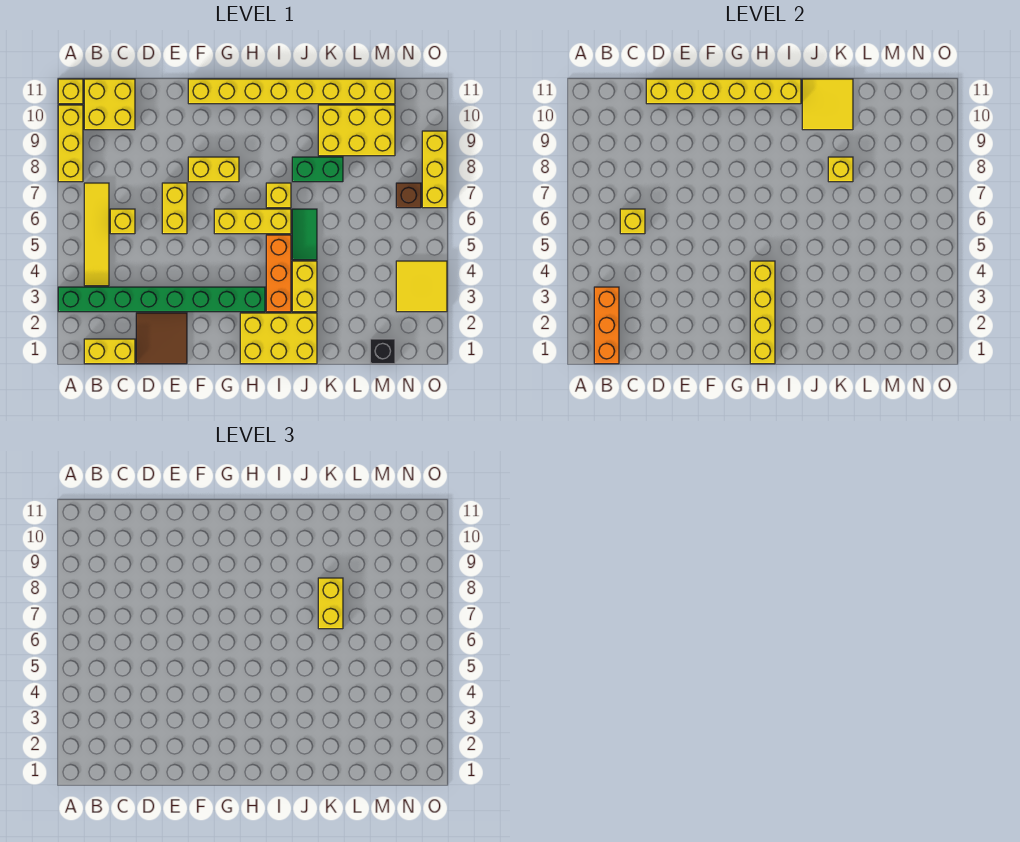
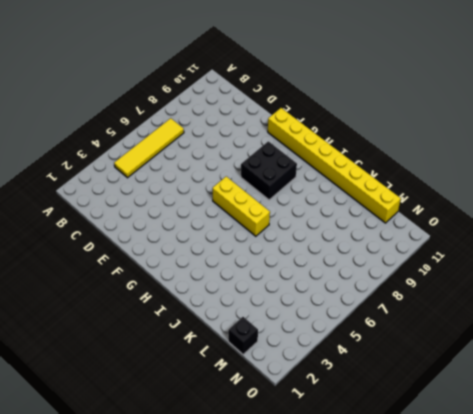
black brick G8:H9 level 1 -> yellow brick F8:G8 level 1
none -> green brick A3:H3 level 1
none -> yellow brick A8:A10 level 1
none -> yellow brick A11 level 1
none -> yellow brick B1:C1 level 1

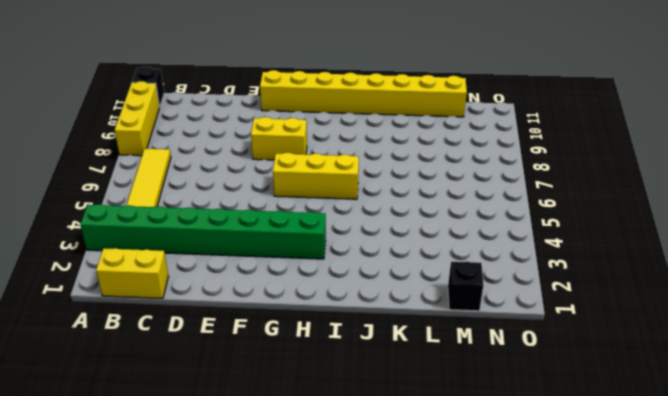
black brick A11 level 1 -> yellow brick A11 level 1
none -> yellow brick B10:C11 level 1
none -> yellow brick C6 level 1
none -> brown tile D1:E2 level 1
none -> yellow brick E6:E7 level 1

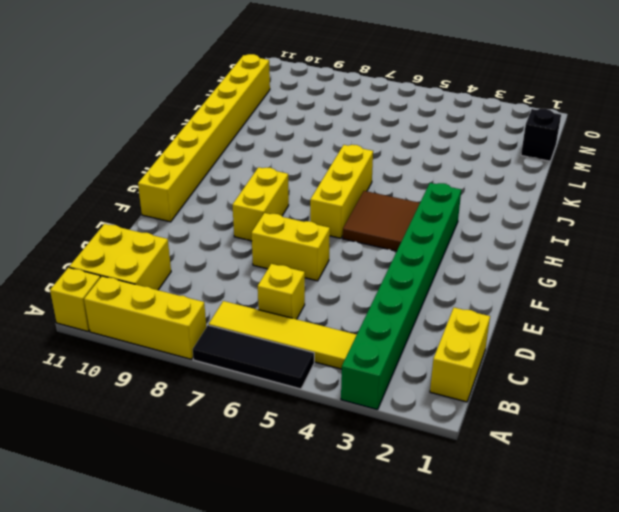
black tile A5:A7 level 1 -> none
brown tile G4:H5 level 1 -> brown tile D1:E2 level 1
none -> yellow brick H1:J2 level 1
none -> orange brick I3:I5 level 1
none -> yellow brick I7 level 1
none -> yellow brick J3:J4 level 1

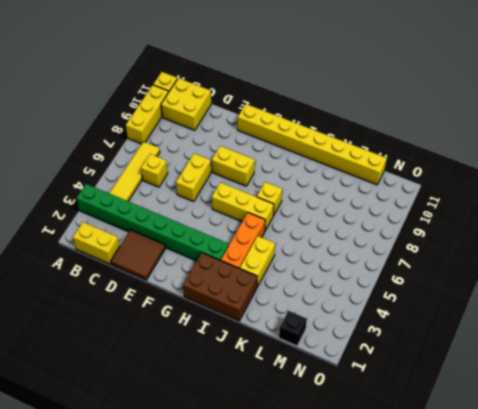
brown brick H1:J2 level 1 -> yellow brick H1:J2 level 1
none -> green tile J5:J6 level 1
none -> green brick J8:K8 level 1
none -> yellow brick K9:M10 level 1
none -> yellow tile N3:O4 level 1

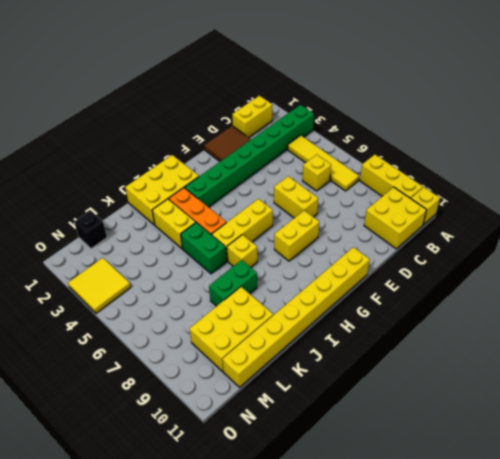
green brick J5:J6 level 1 -> green tile J5:J6 level 1
none -> brown brick N7 level 1
none -> yellow brick O7:O9 level 1
none -> orange brick B1:B3 level 2
none -> yellow brick C6 level 2

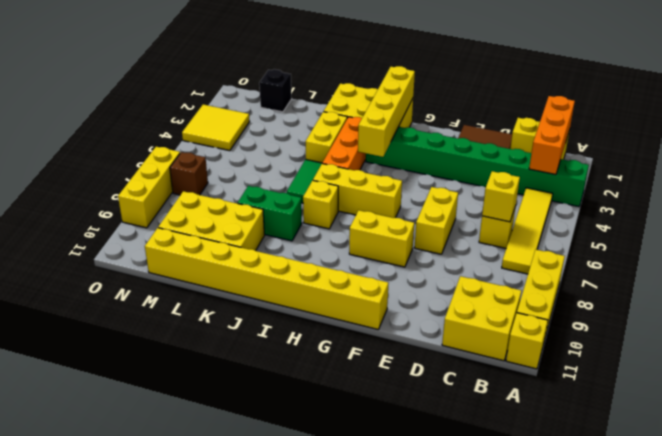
none -> yellow brick D11:I11 level 2
none -> yellow tile J10:K11 level 2
none -> yellow brick K8 level 2
none -> yellow brick K7:K8 level 3

